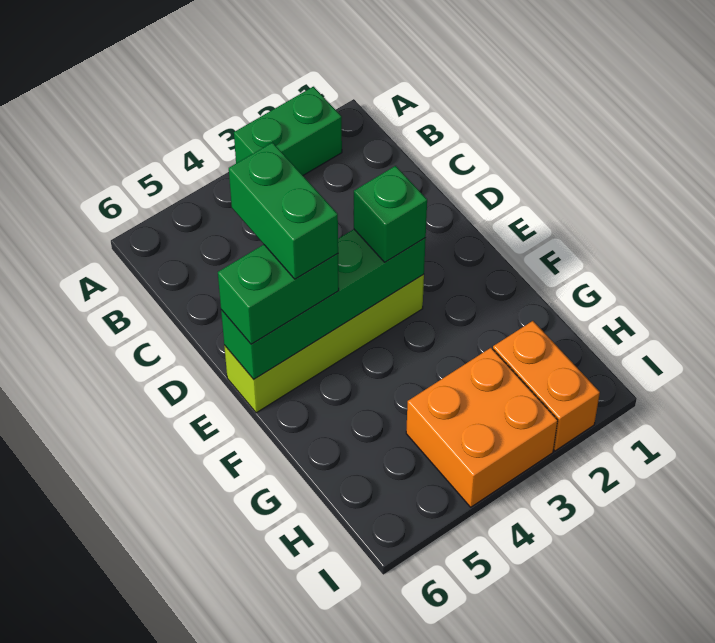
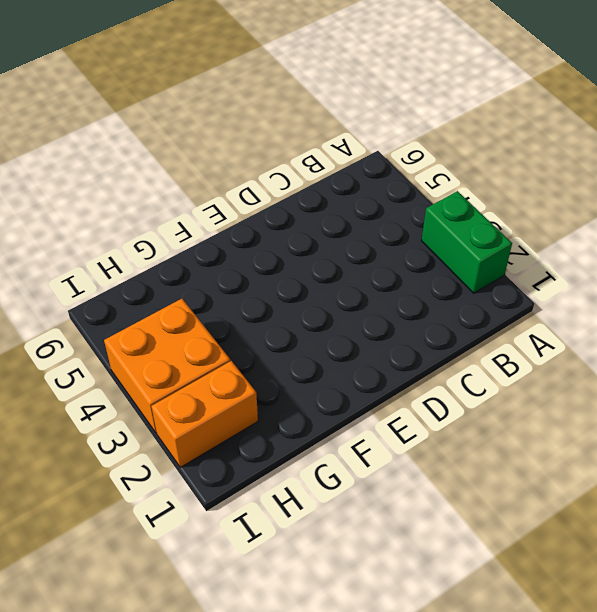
none -> lime brick E3:E6 level 1
none -> green brick E3:E6 level 2

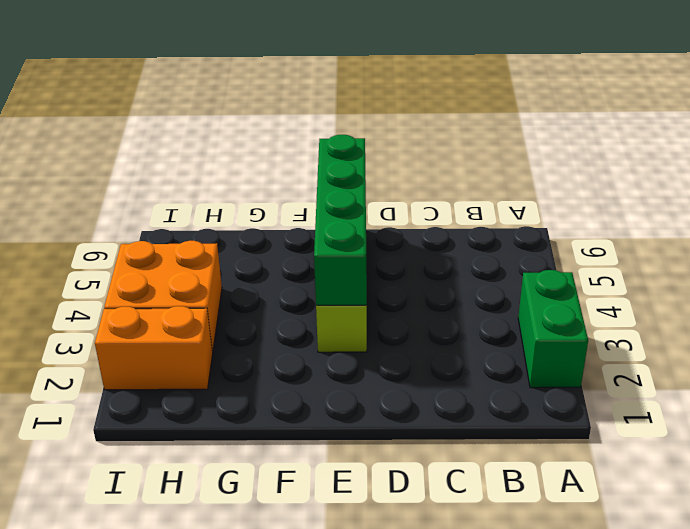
none -> green brick E3 level 3
none -> green brick E5:E6 level 3

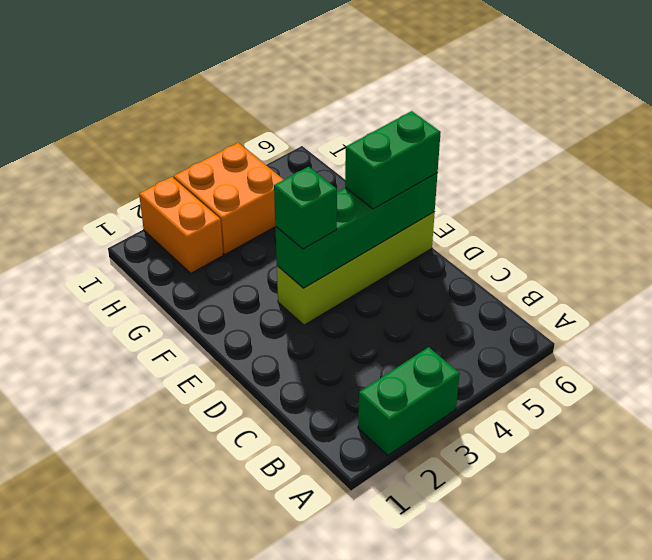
none -> green brick D5:E5 level 4

